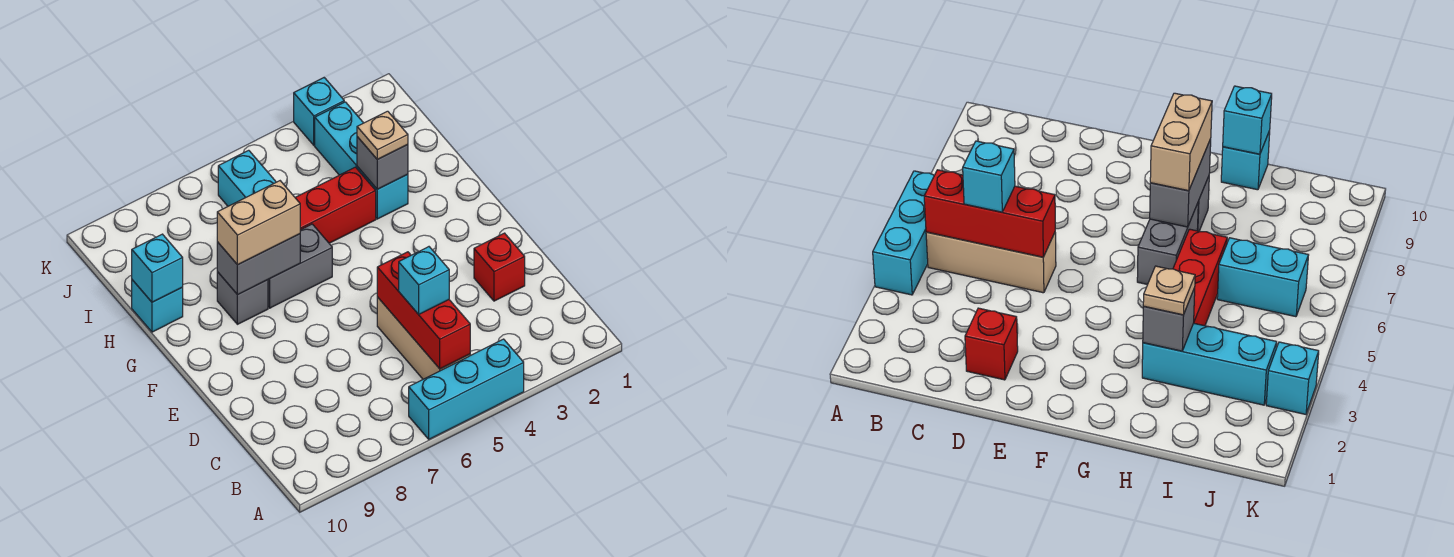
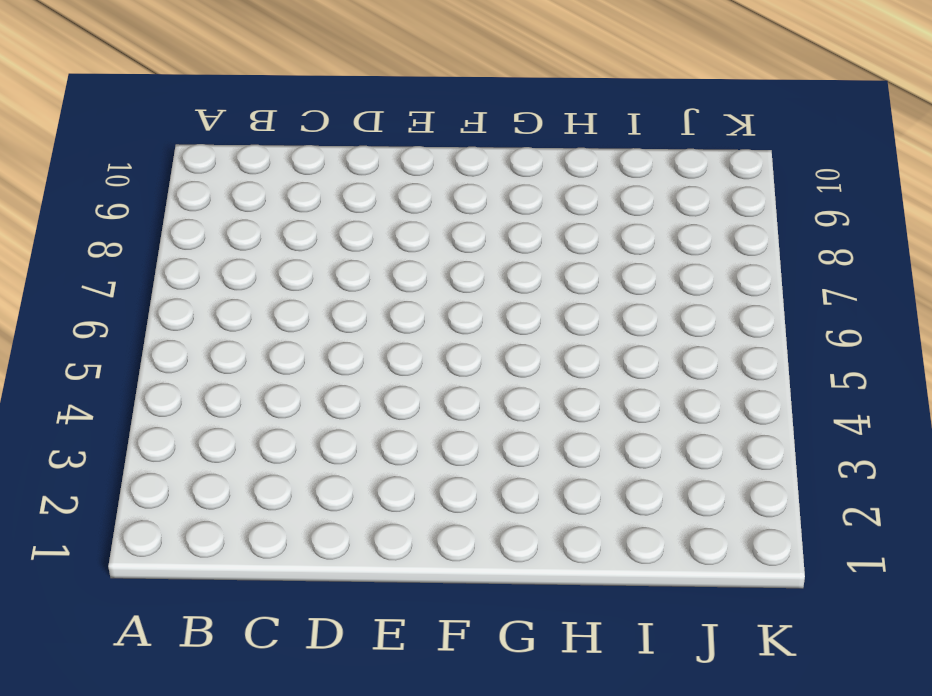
none -> cyan brick A4:A6 level 1
none -> tan brick B5:D5 level 1
none -> red brick D2 level 1

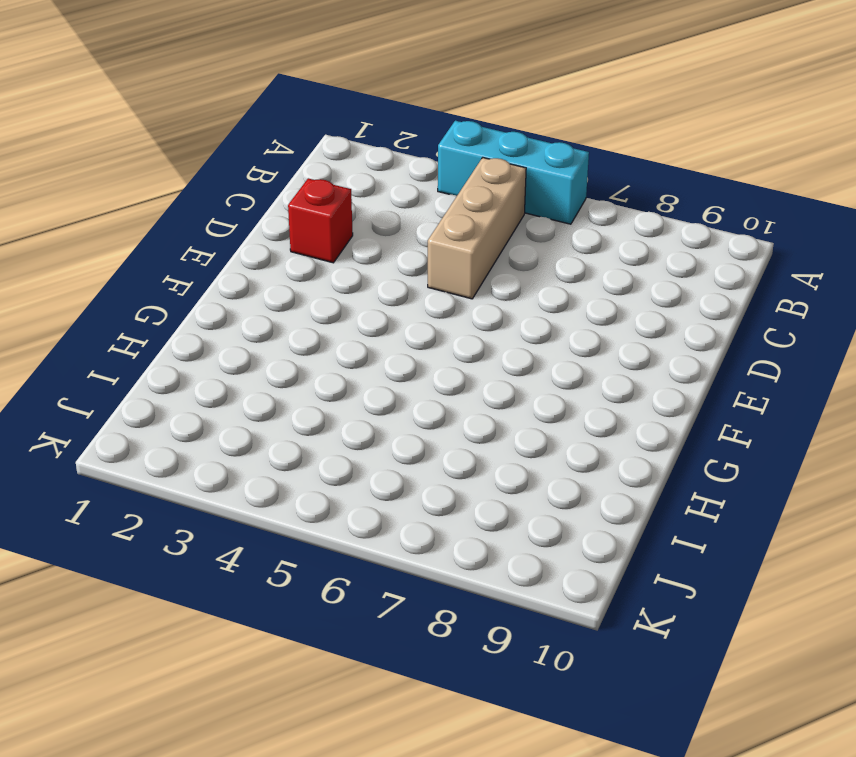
none -> grey brick G6:G7 level 1
none -> grey brick G8 level 1
none -> cyan brick H3:J3 level 1

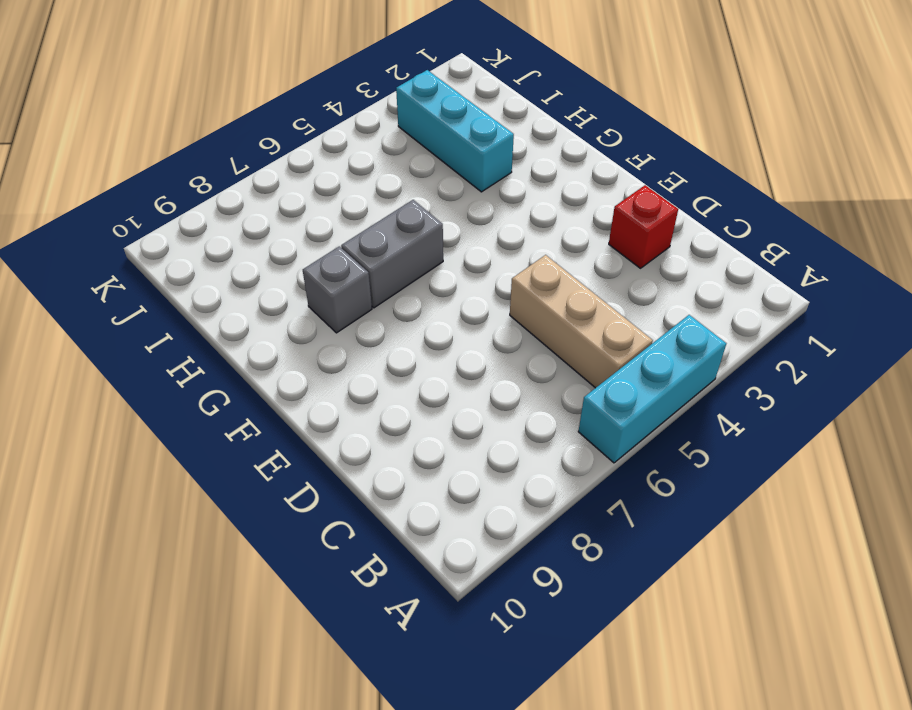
none -> red brick H4:H6 level 1
none -> cyan brick H10 level 1
none -> cyan brick I6:J6 level 1

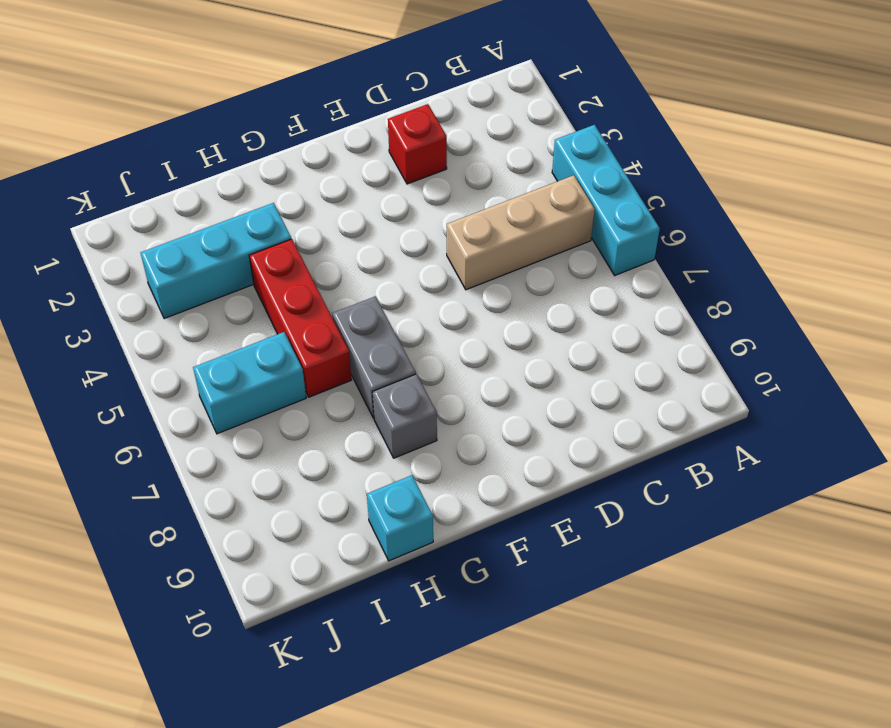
none -> cyan brick K3 level 1
none -> red brick B5:D5 level 2
none -> grey brick G7:G8 level 2

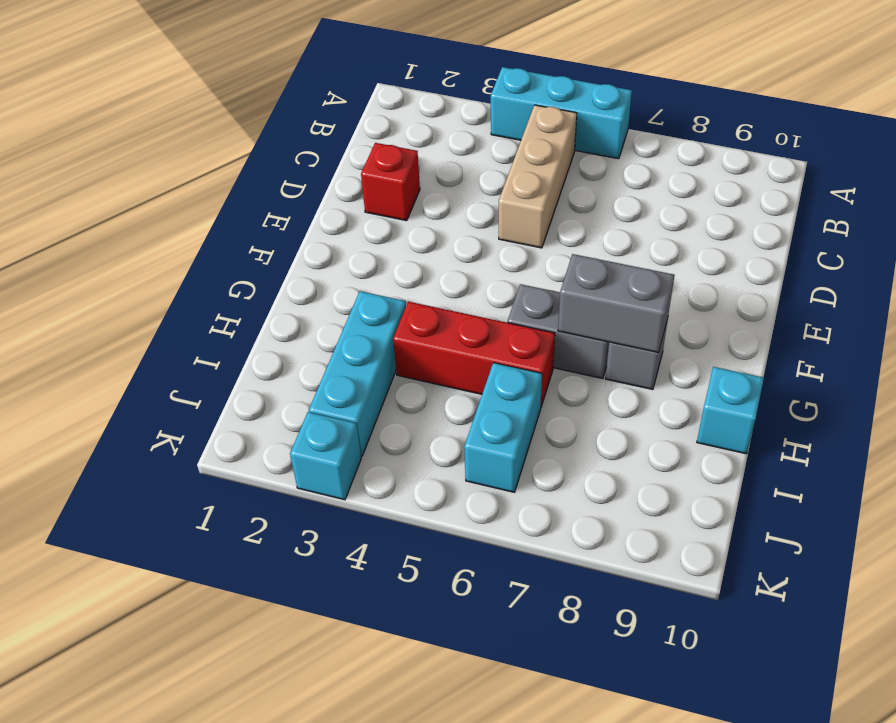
none -> red brick B5:D5 level 2
none -> grey brick H3 level 2
none -> cyan brick H10 level 2

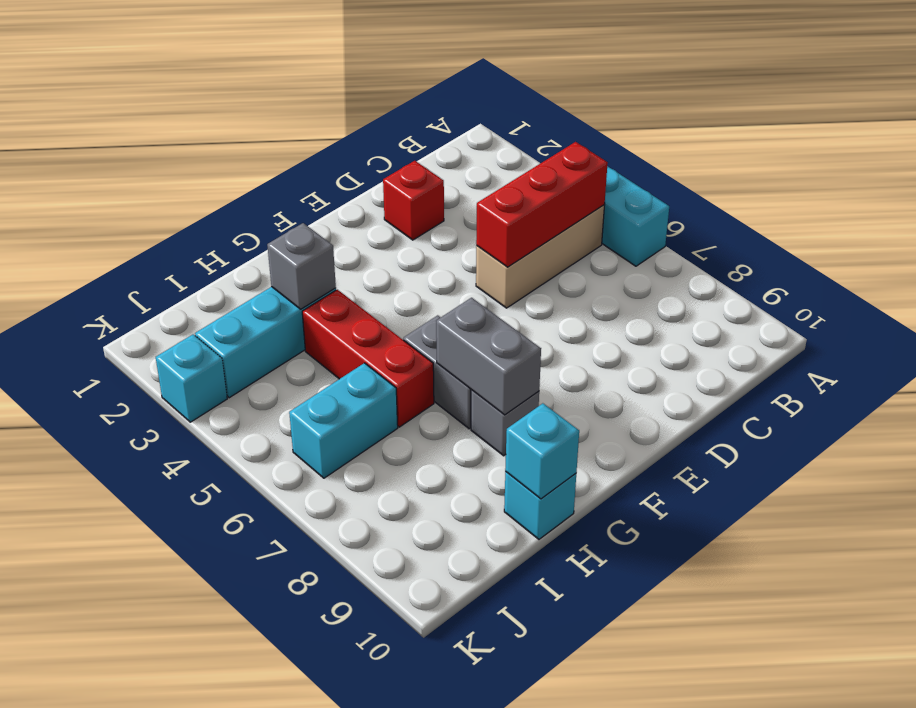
none -> cyan brick C5 level 3
none -> tan brick G7:G8 level 3
none -> tan plate H3 level 3

